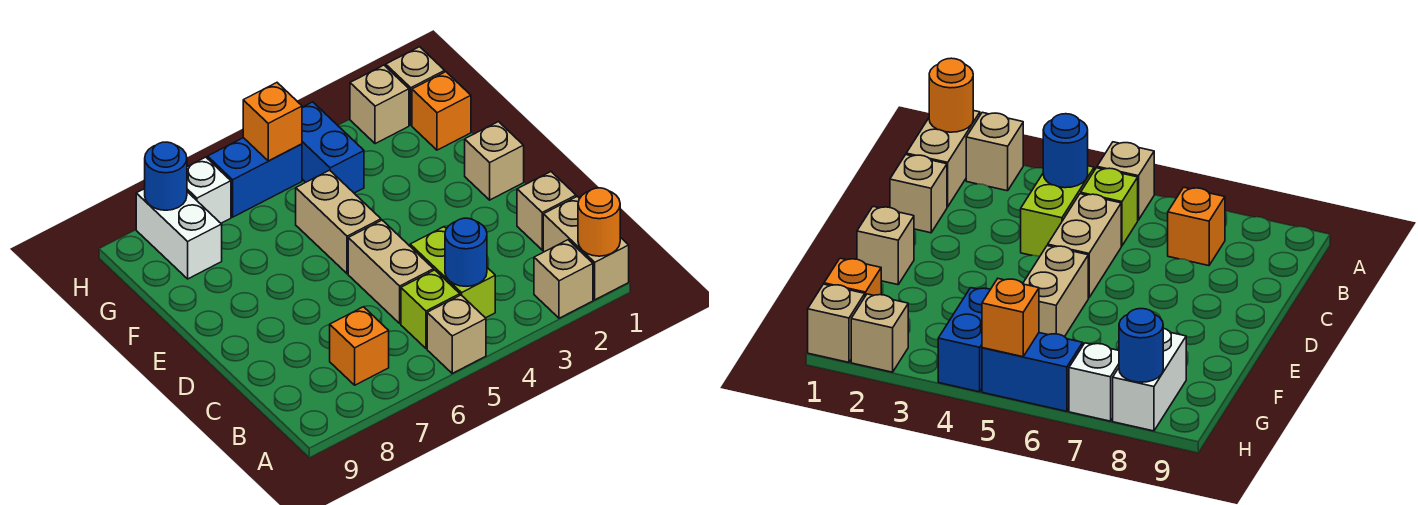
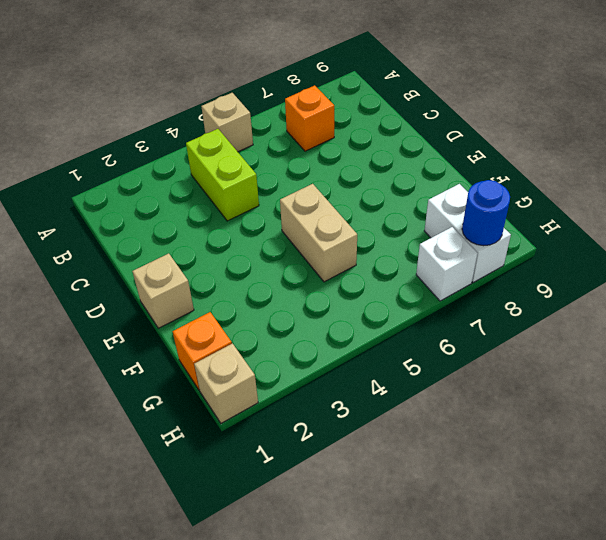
none -> tan brick A1:B1 level 1
none -> tan brick A2 level 1
none -> lime brick B5 level 1

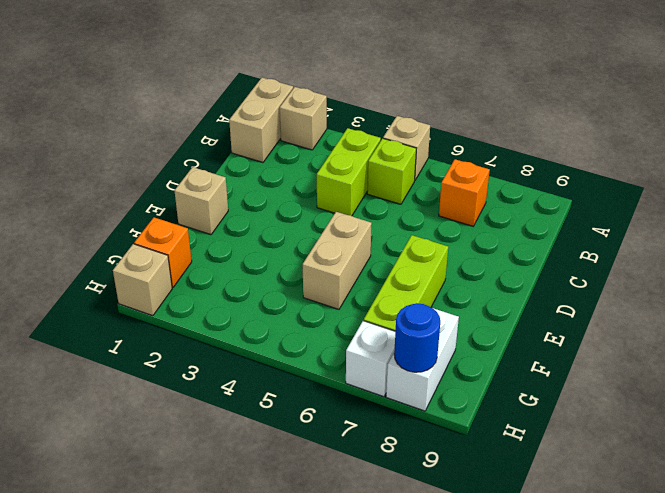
lime brick E7:G7 level 1 -> none
none -> tan brick C1 level 1
none -> tan brick C5:D5 level 1
none -> blue brick G4:H4 level 1

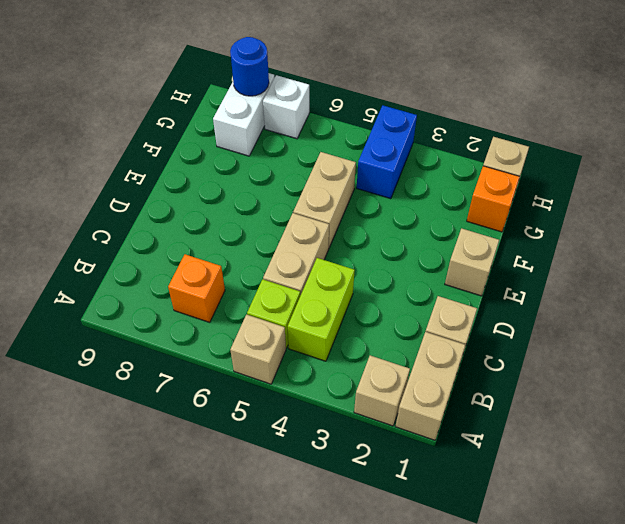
none -> tan brick H2 level 1
none -> blue brick H5:H6 level 1
none -> orange round brick A1 level 2

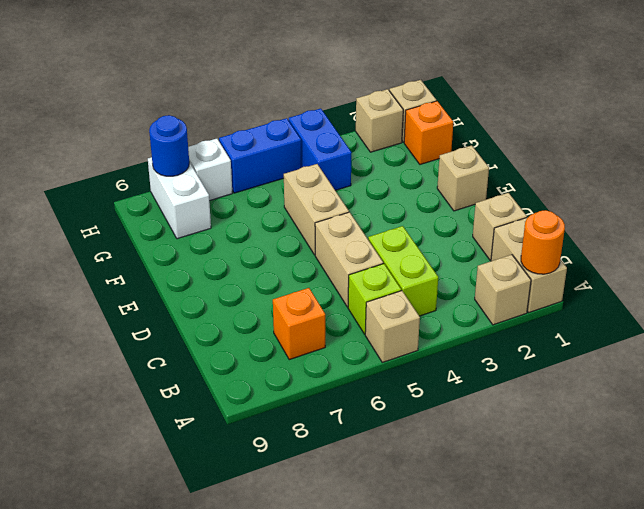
none -> blue round brick B4 level 2
none -> orange brick H5 level 2

